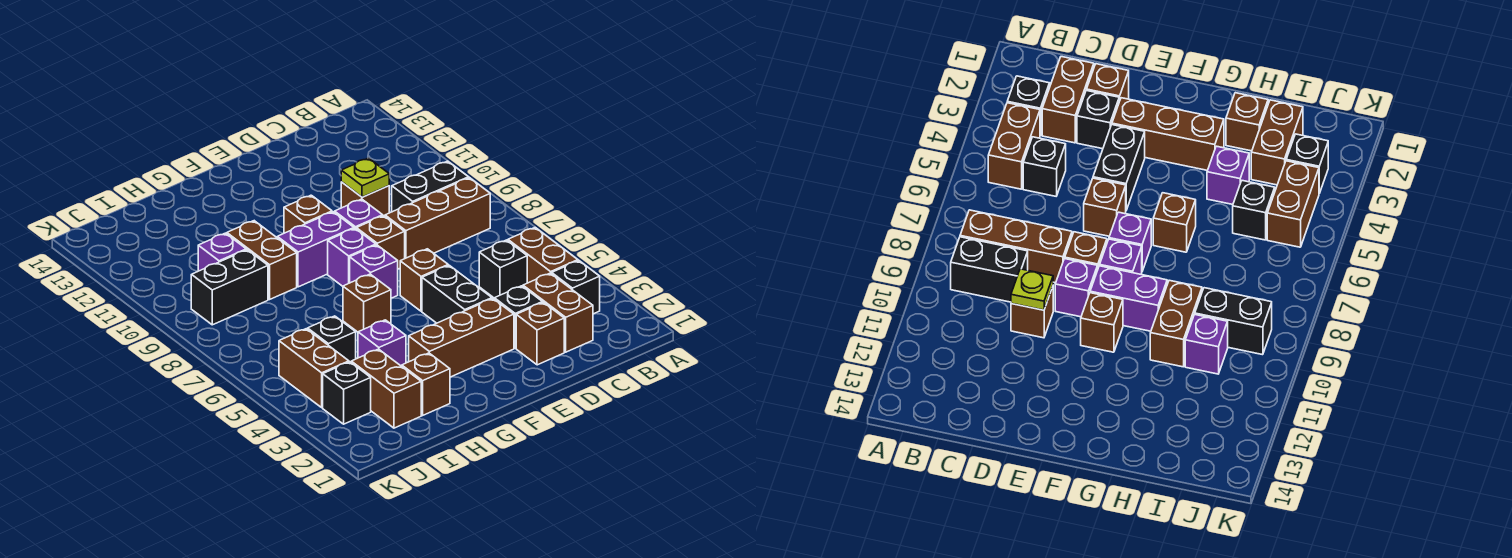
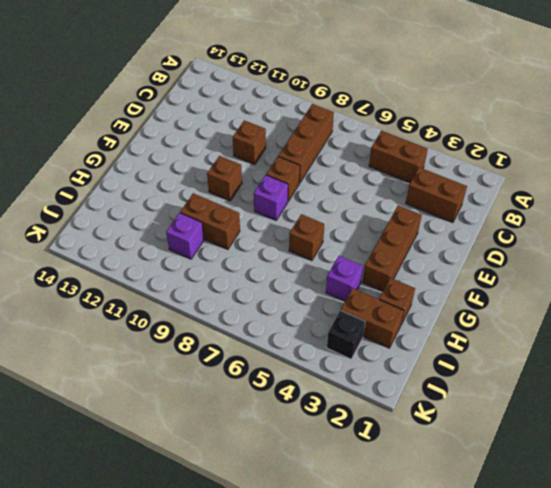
none -> black brick B3 level 1
none -> black brick B9:C9 level 1
none -> black brick C5 level 1

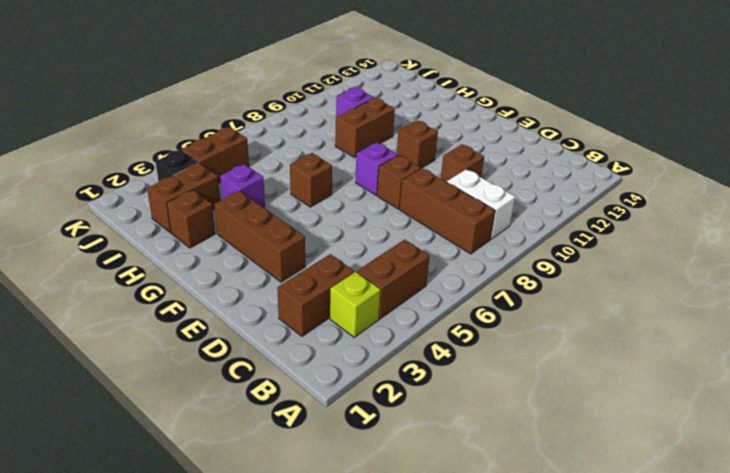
lime brick B3 level 1 -> black brick B3 level 1
white brick B9:C9 level 1 -> black brick B9:C9 level 1
none -> black brick C5 level 1
none -> brown brick D2 level 1
none -> black brick D3 level 1

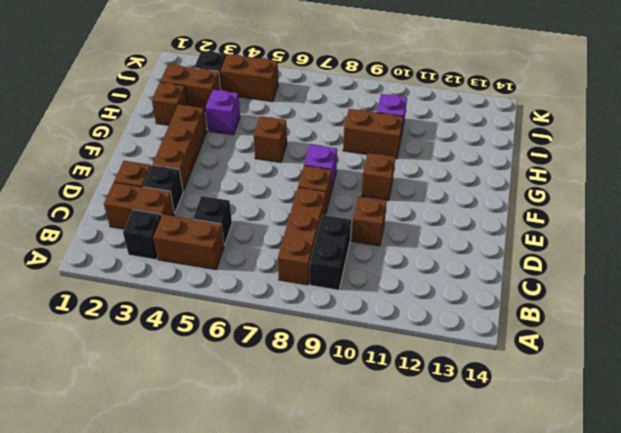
none -> black brick E4:E5 level 1
none -> brown brick E6 level 1
none -> purple brick E9 level 1

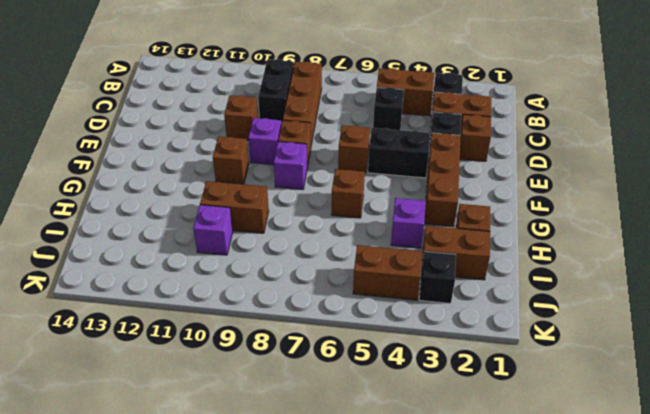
none -> purple brick F7 level 1
none -> purple brick F9:G9 level 1
none -> black brick I5 level 1

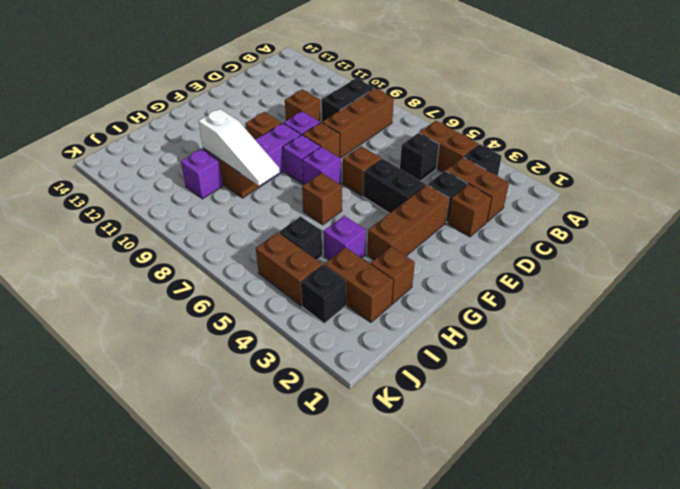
white slope H8:H10 level 2 top 10 -> none
none -> black brick I9:J9 level 1
none -> lime plate D10 level 2

